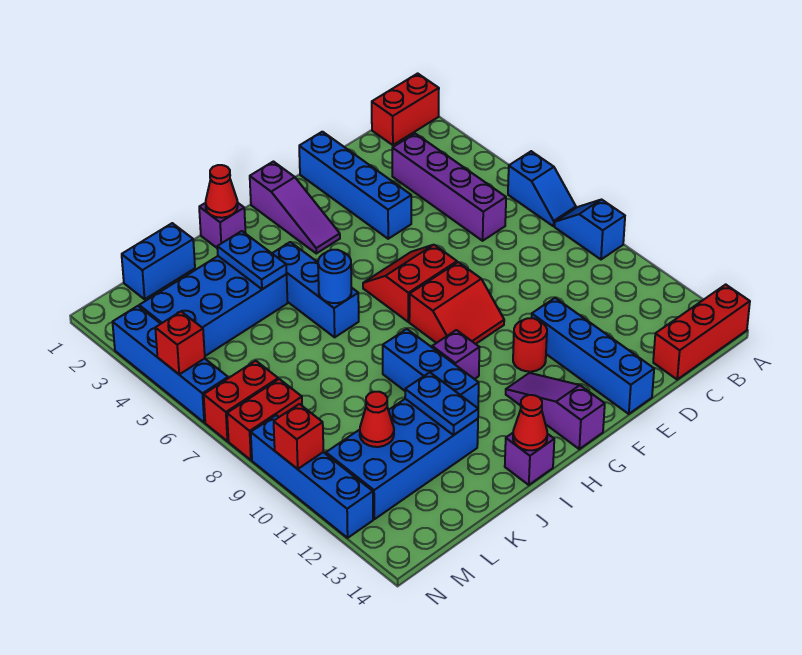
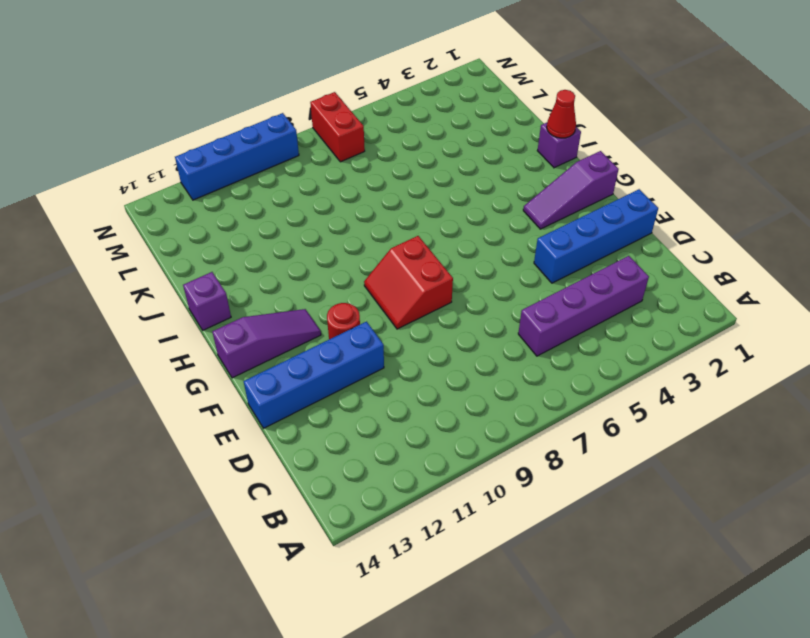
none -> red brick A1:B1 level 1
none -> blue slope A6:A7 level 1 top 6
none -> blue slope A8:A9 level 1 top 9
none -> red brick A14:C14 level 1

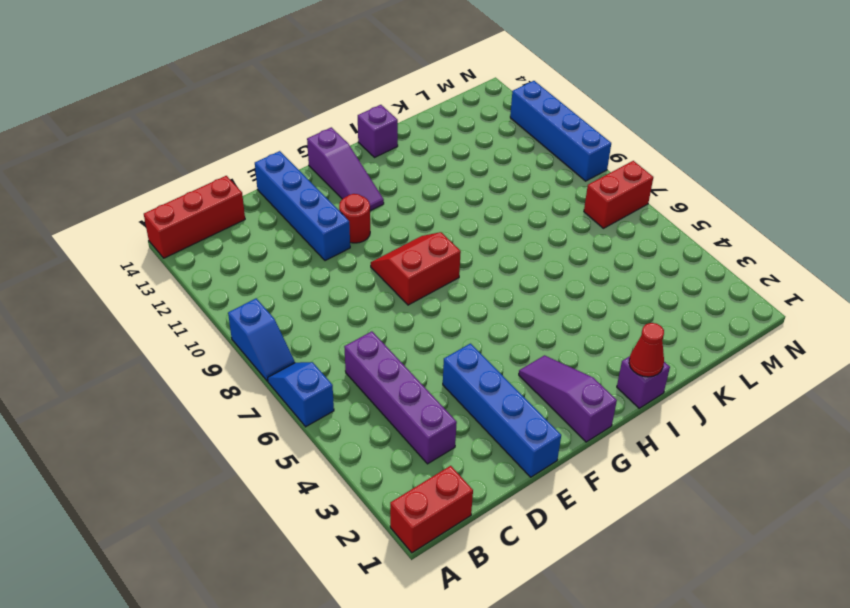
none -> red slope F6:G7 level 1 top 7
none -> purple brick H10 level 1
none -> blue brick I4:I6 level 1
none -> blue brick I9:I11 level 1

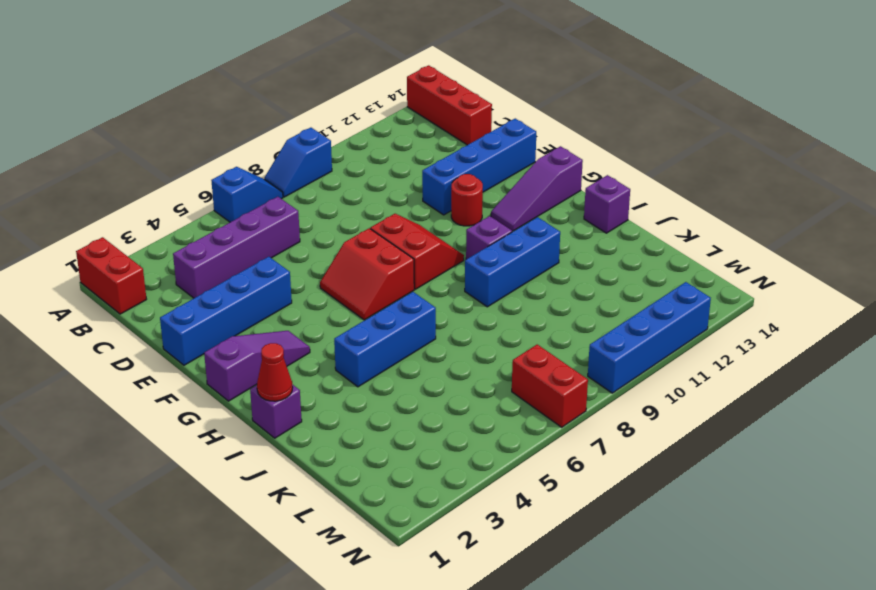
none -> blue brick J3:M4 level 1
none -> blue brick J11:M12 level 1
none -> blue brick K1:L1 level 1
none -> red brick M8:N8 level 1

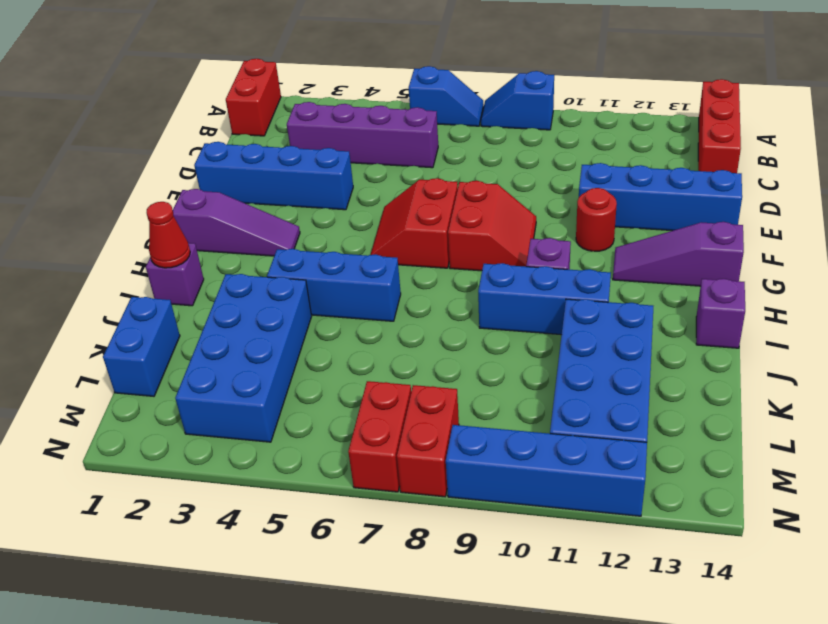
none -> blue brick N3:N6 level 1
none -> blue round brick I6 level 2
none -> red cone I14 level 2
none -> blue plate J3:J4 level 2

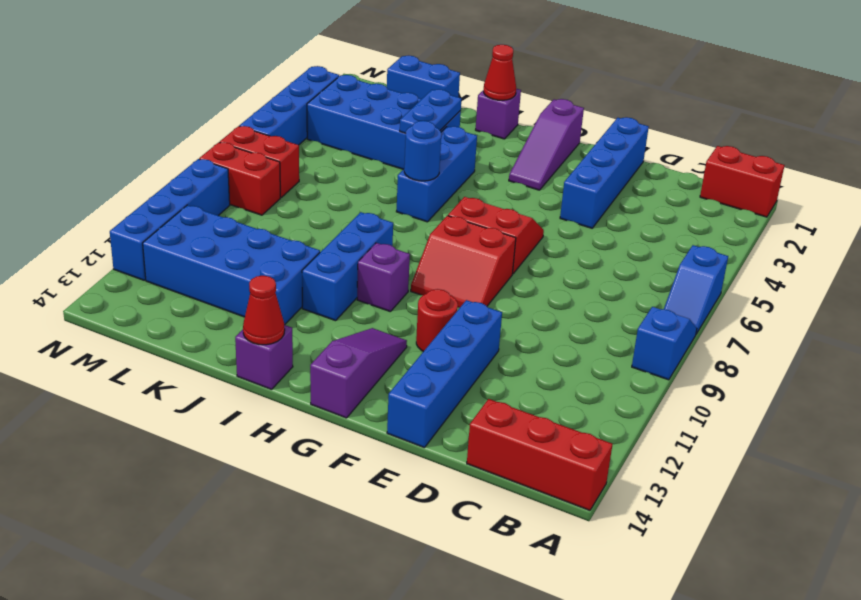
none -> purple brick C3:C6 level 1
none -> blue plate J11:J12 level 2
none -> red cone L11 level 2
none -> red brick N5 level 2

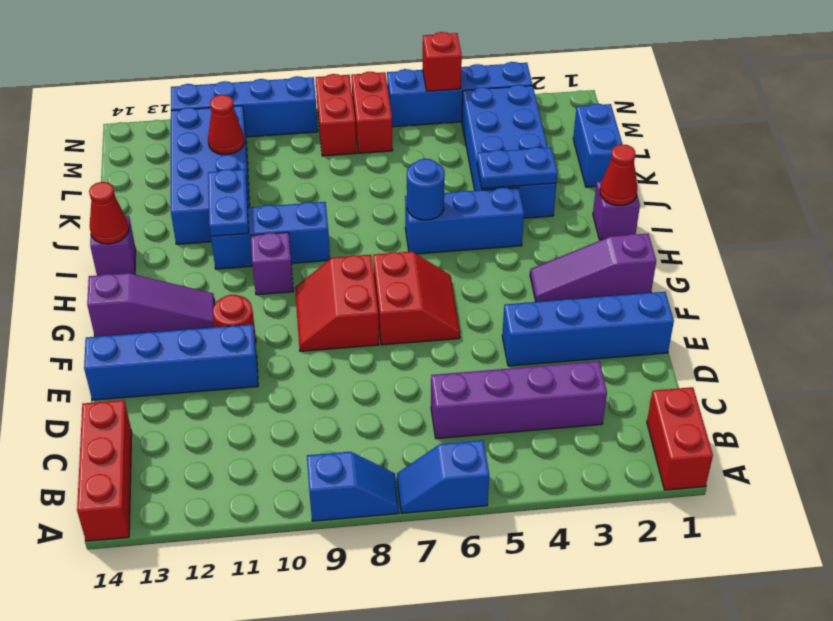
blue plate I11:J11 level 2 -> blue plate J11:J12 level 2
none -> red brick N10 level 2

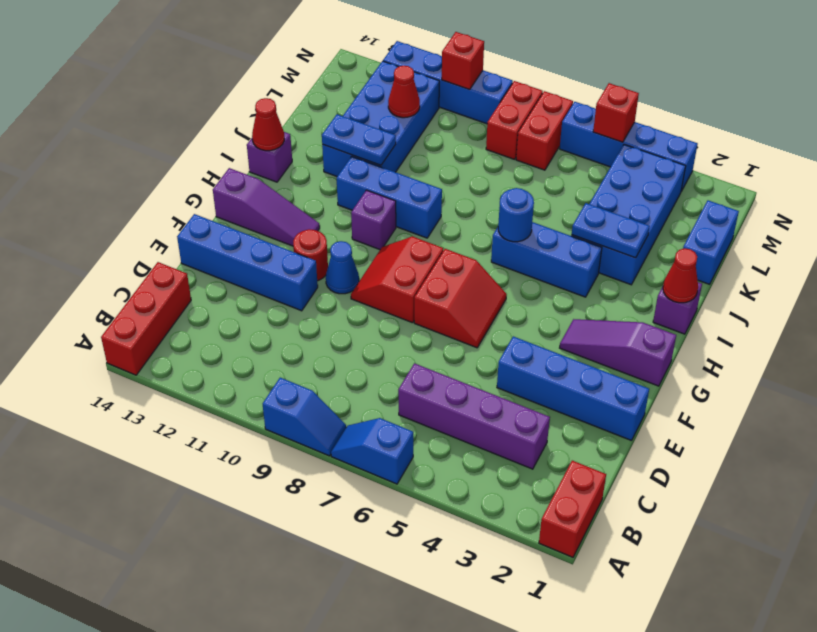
blue cone F10 level 1 -> none

